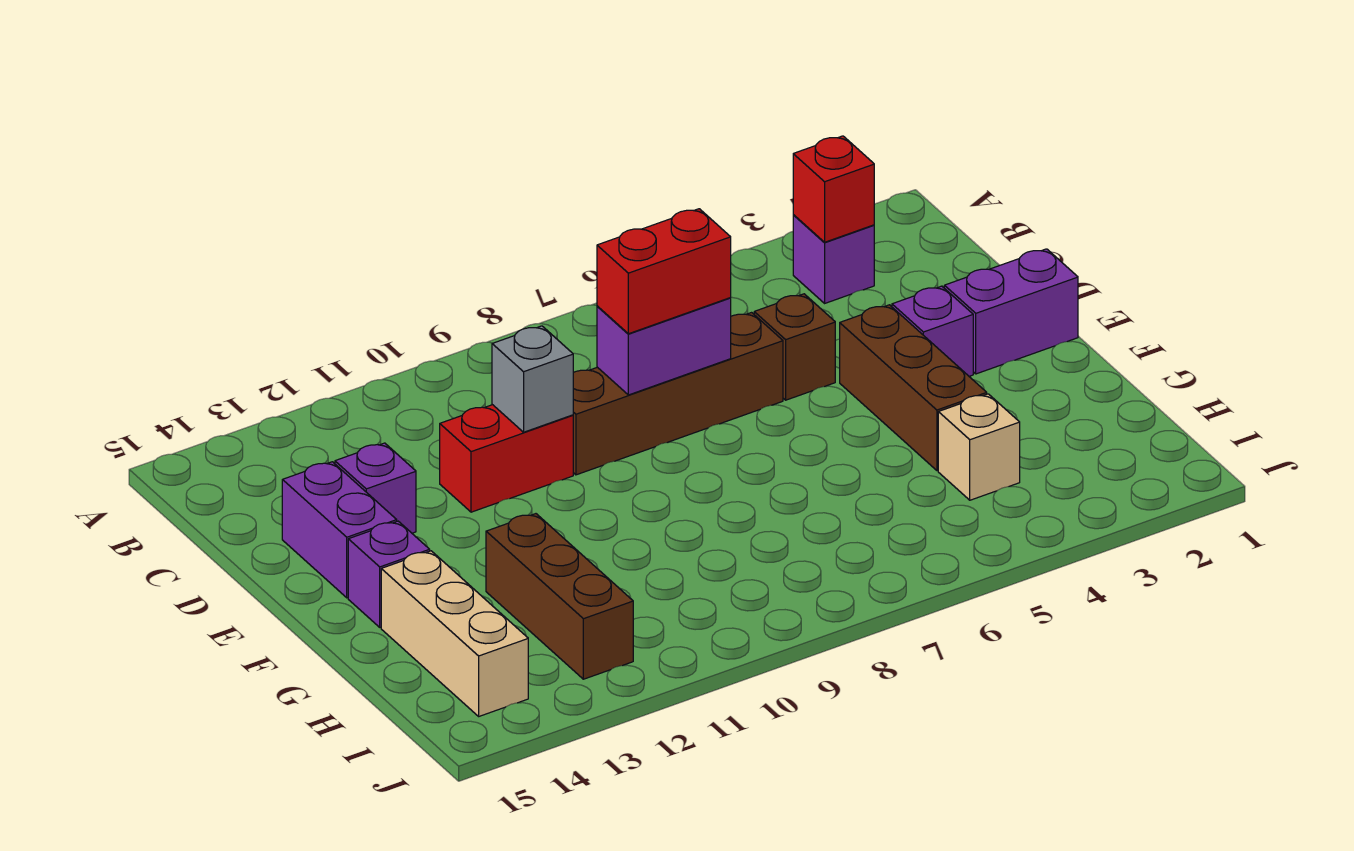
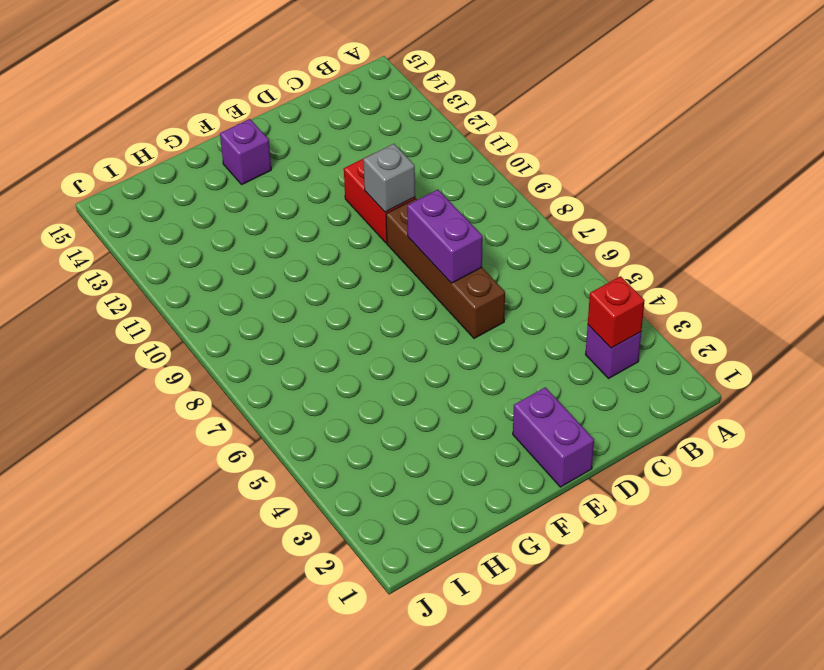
none -> brown brick D5 level 1
none -> purple brick D13 level 1
none -> purple brick D14:E14 level 1

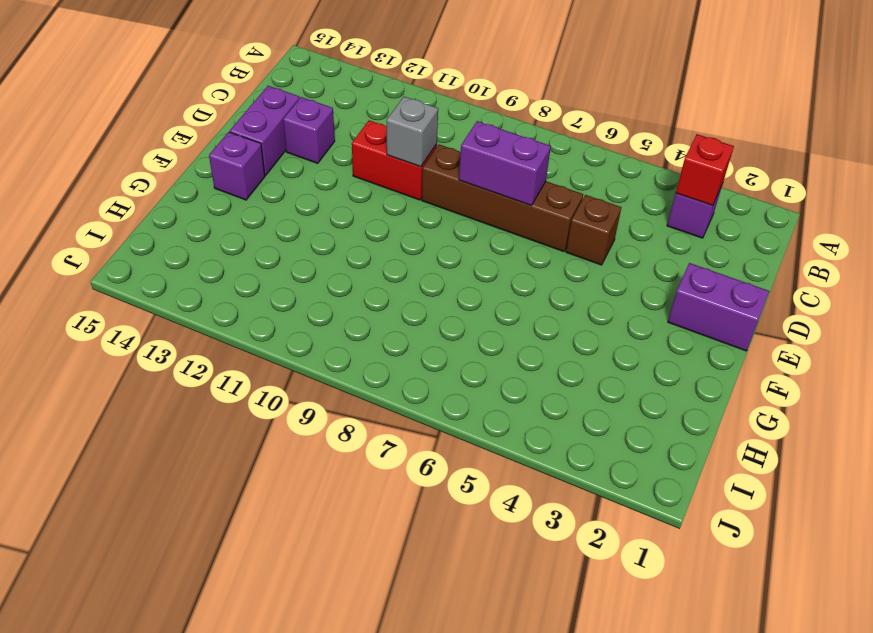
none -> purple brick E3 level 1
none -> brown brick E4:G4 level 1
none -> brown brick G12:I12 level 1

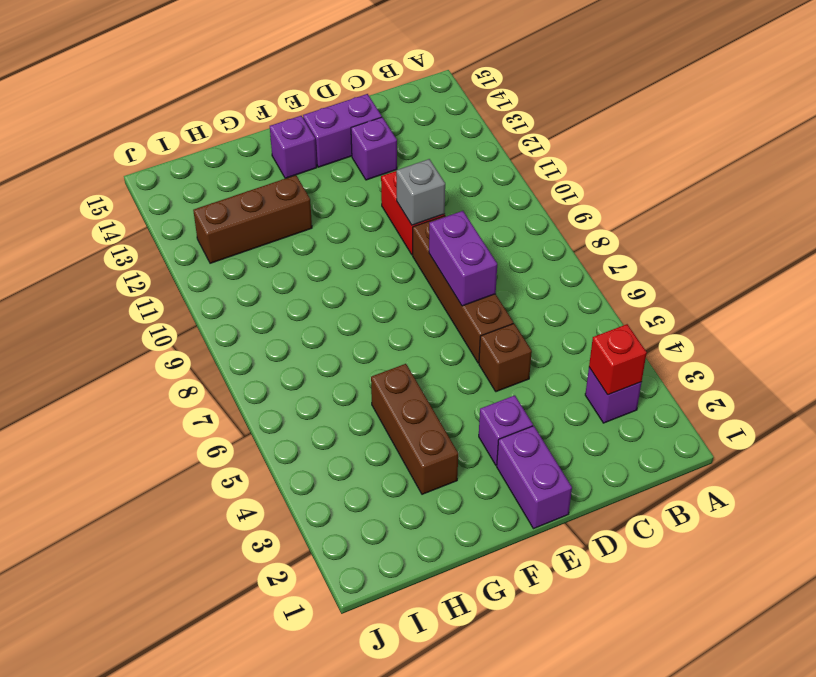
brown brick G3:G5 level 1 -> brown brick E4:G4 level 1
none -> tan brick G14:I14 level 1
none -> tan brick H4 level 1
none -> red brick D7:D8 level 3

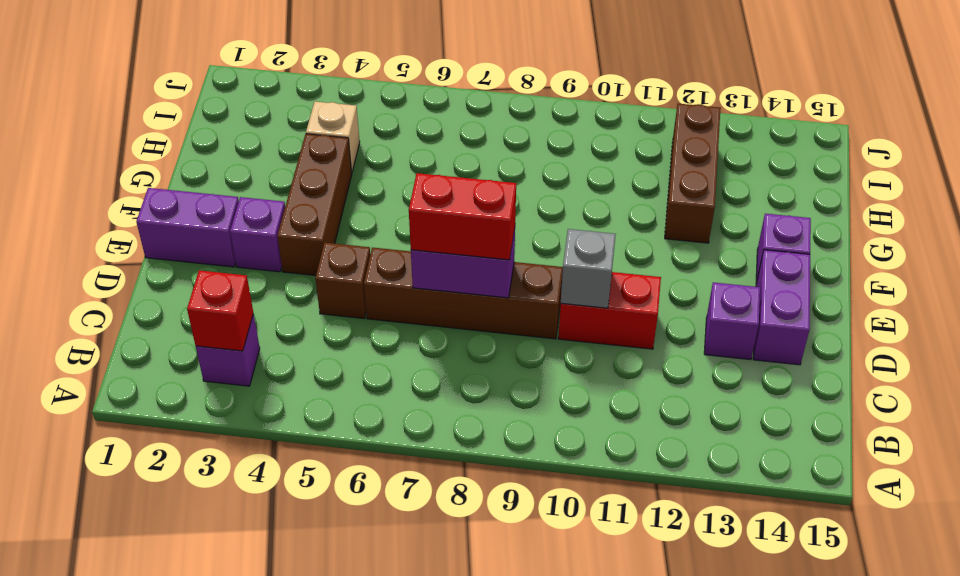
none -> tan brick G14:I14 level 1

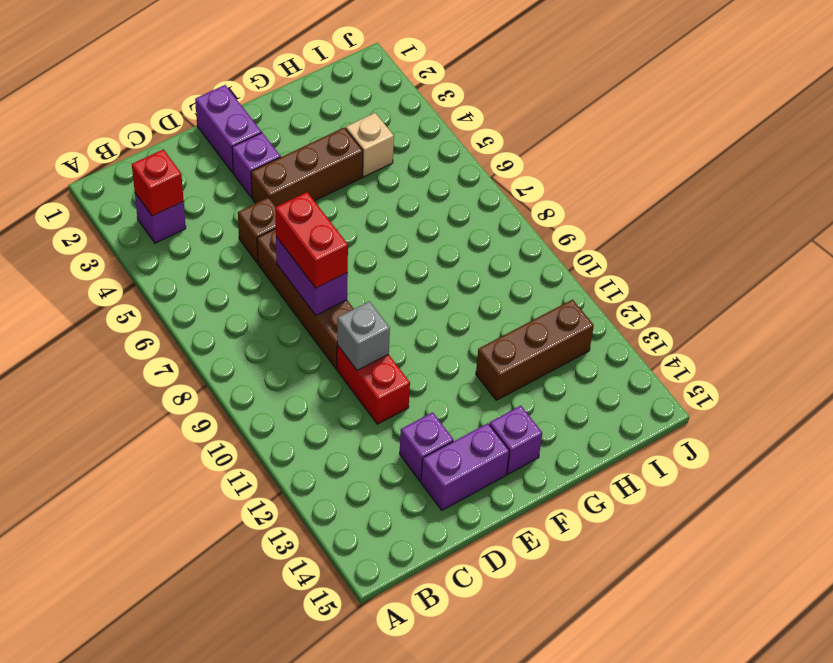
none -> tan brick G14:I14 level 1

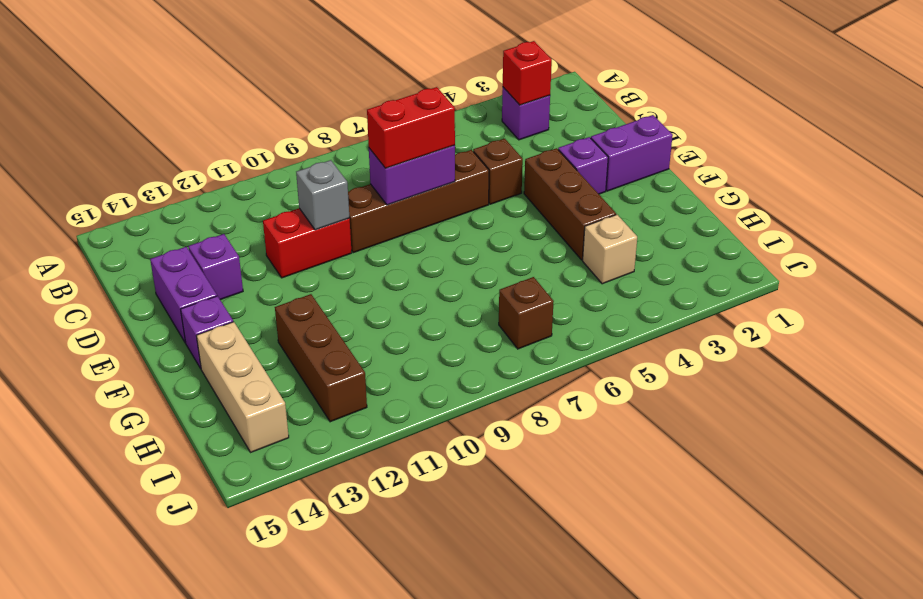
brown brick I7 level 1 -> none

